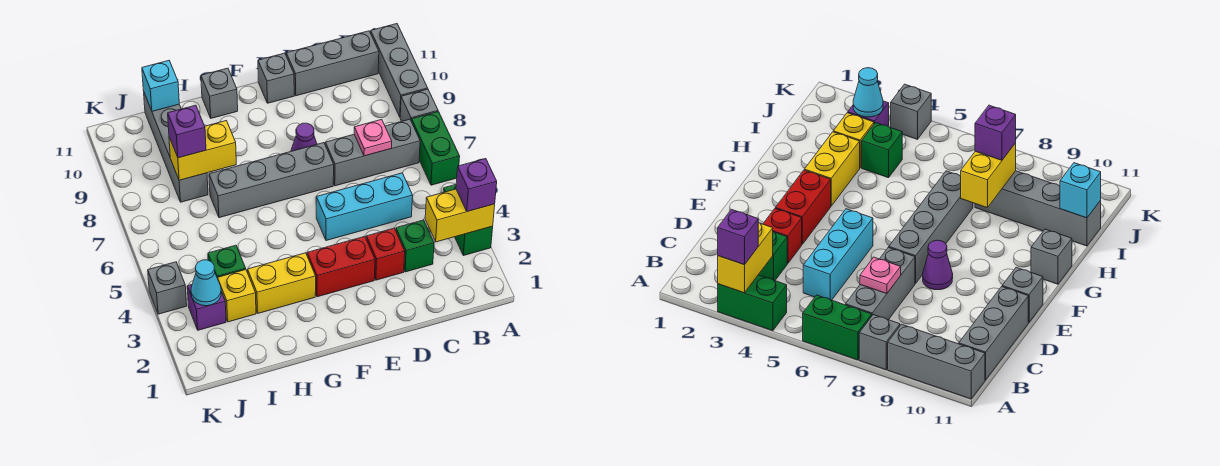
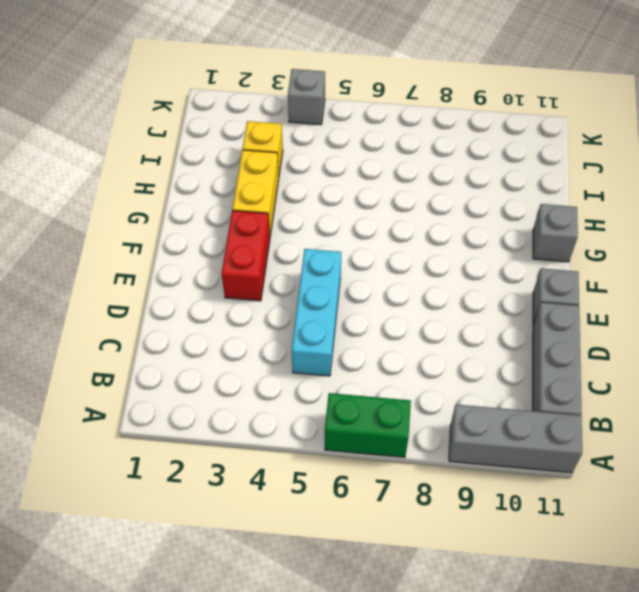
none -> green brick A3:A4 level 1
none -> grey brick A8 level 1
none -> grey brick B7:D7 level 1

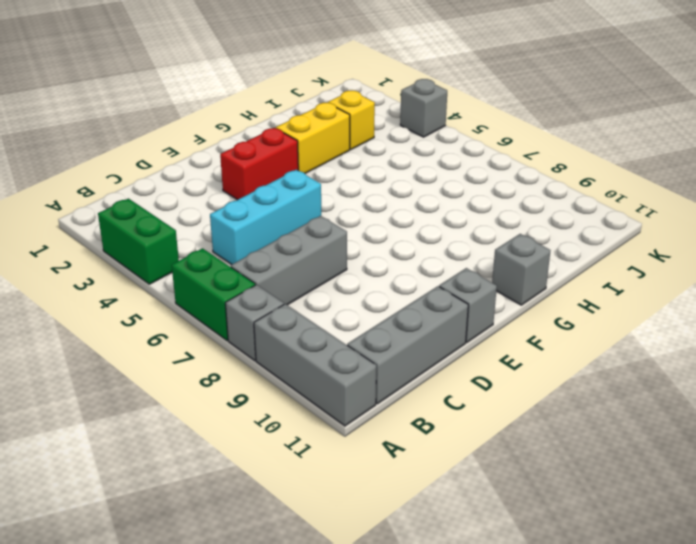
none -> green brick C3 level 1
none -> red brick D3 level 1
none -> grey brick E7:H7 level 1

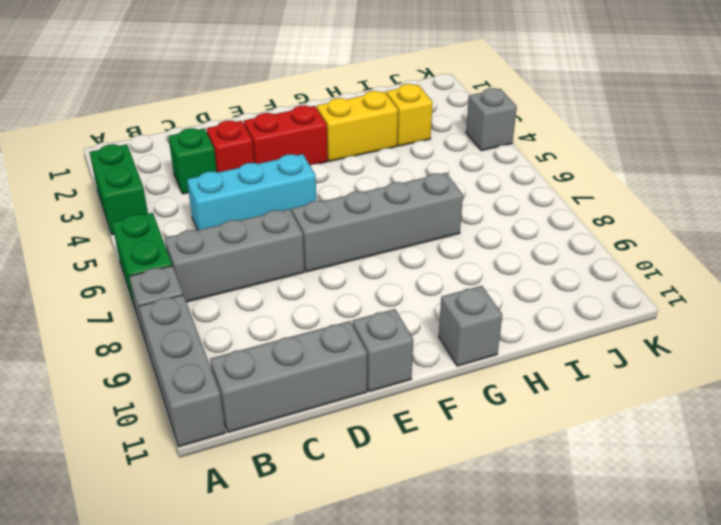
none -> purple cone E8 level 1
none -> green brick I4 level 1
none -> grey brick I8:I11 level 1

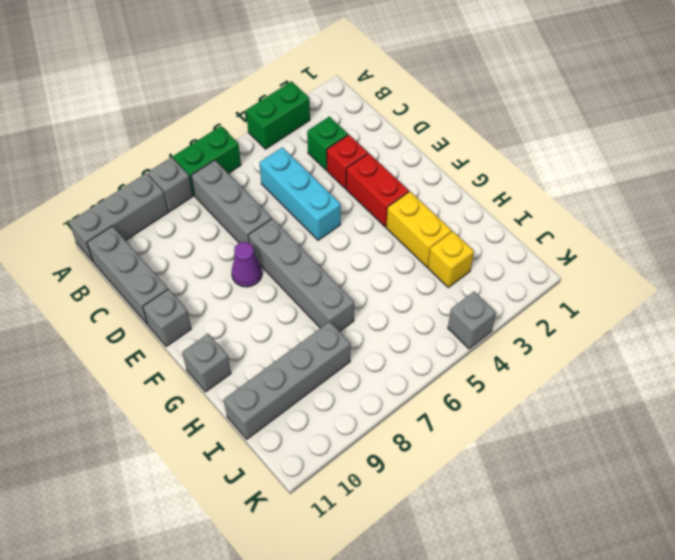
none -> green brick I4 level 1
none -> purple brick J3 level 1
none -> yellow brick A3:B3 level 2

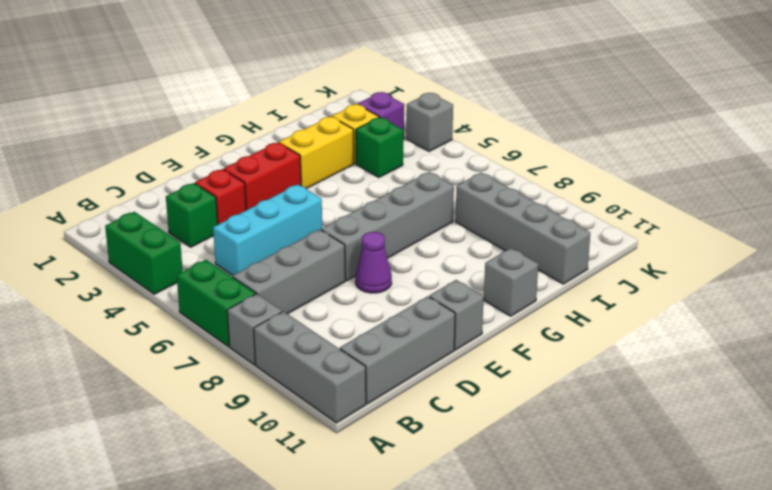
none -> yellow brick A3:B3 level 2
none -> pink plate C7 level 2
none -> yellow brick H8:I8 level 2

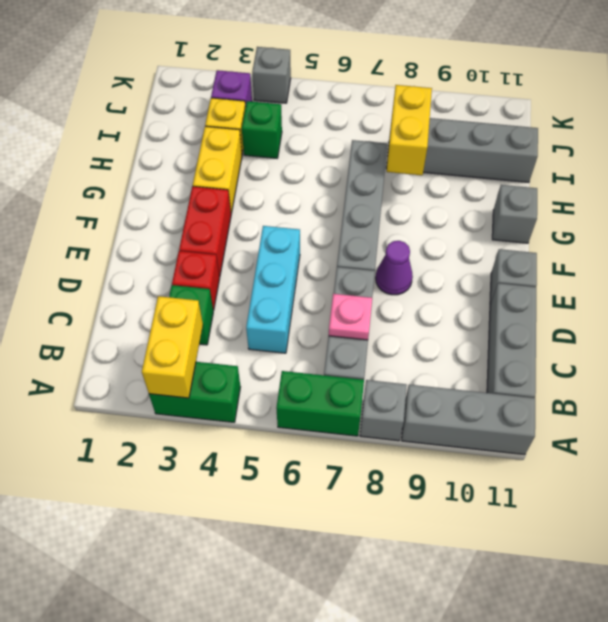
none -> cyan brick I11 level 2
none -> cyan cone J3 level 2
none -> purple brick A3 level 3

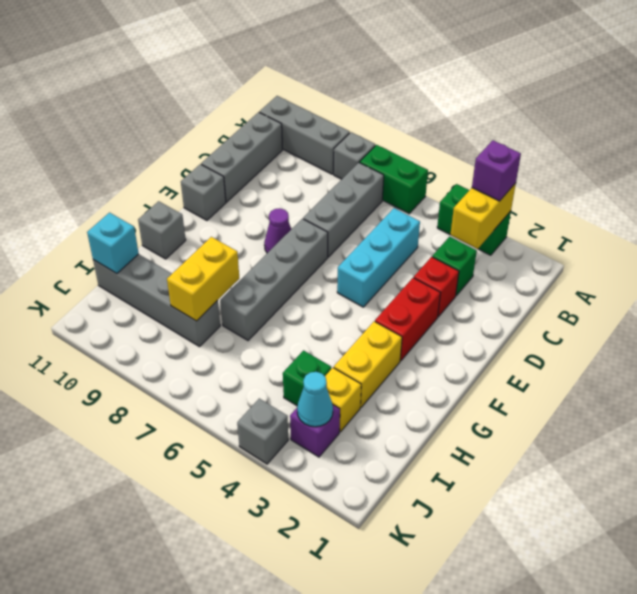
none -> pink plate C7 level 2
none -> purple brick I8 level 3

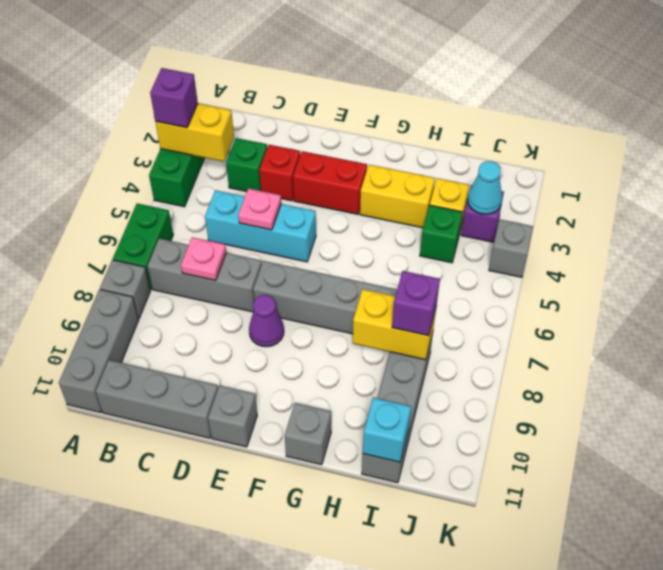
pink plate D5 level 2 -> none

